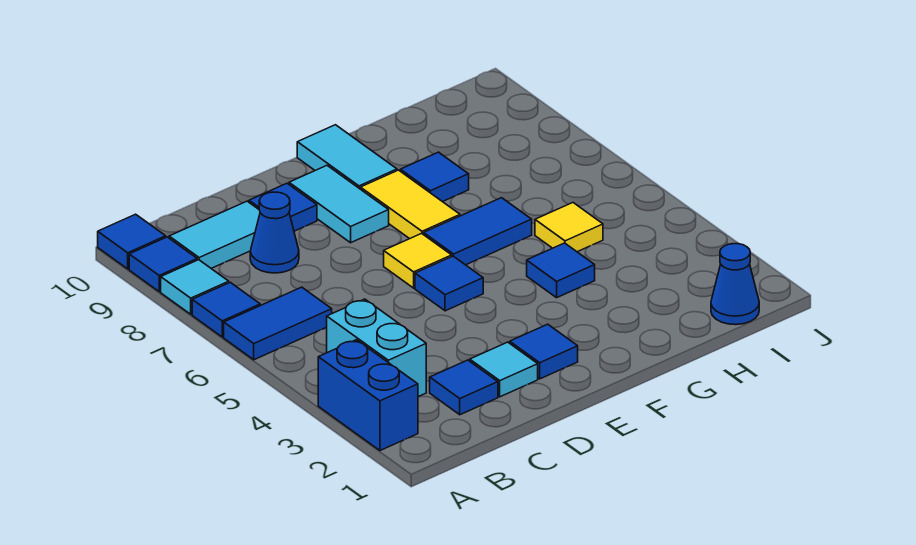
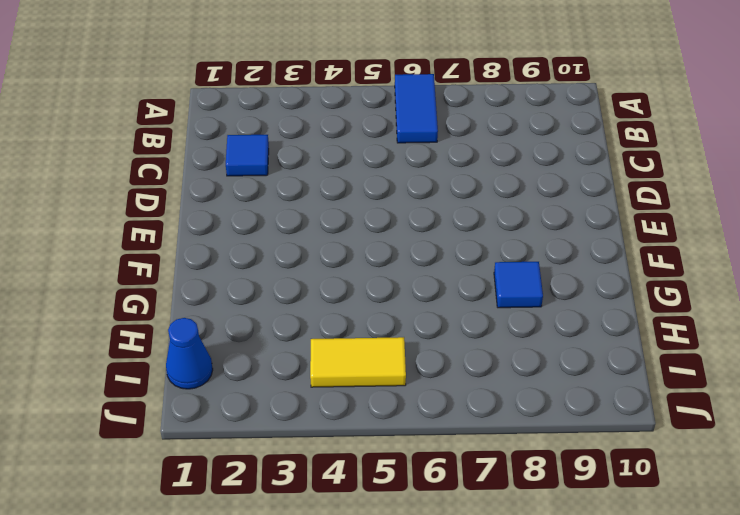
yellow tile I4:I5 level 1 -> yellow tile F7:F8 level 1
none -> blue brick A2:A3 level 1
none -> blue tile A7 level 1
none -> cyan tile A8 level 1

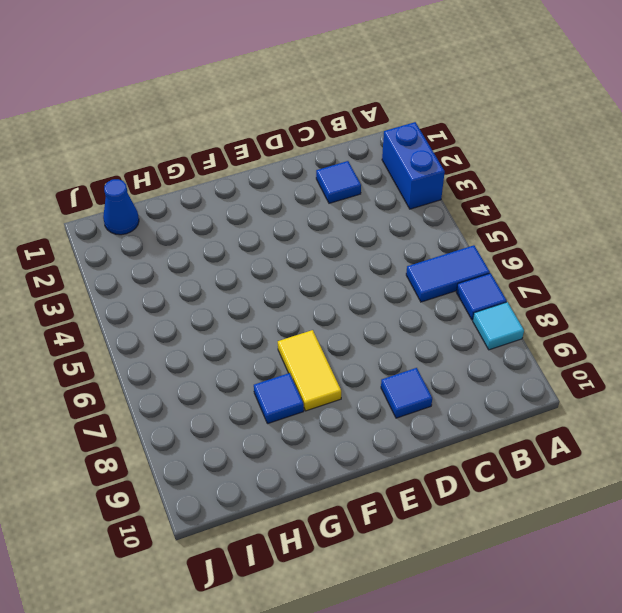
none -> blue tile A9 level 1
none -> blue tile A10 level 1
none -> cyan brick B3:B4 level 1

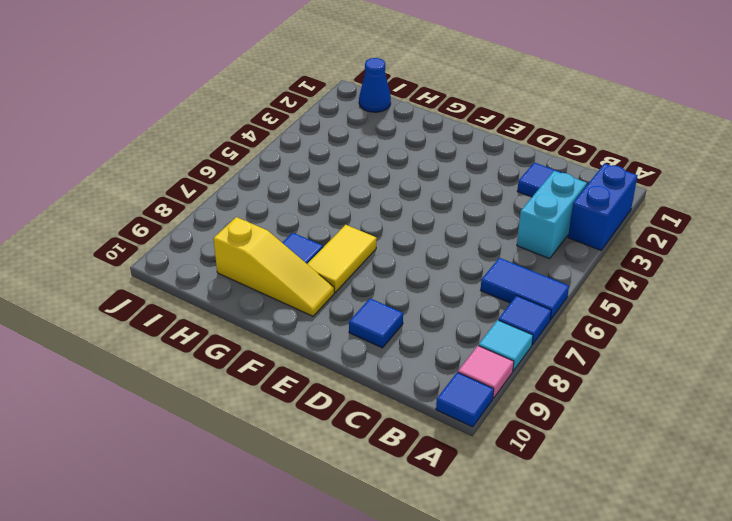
pink tile A9 level 1 -> blue tile A9 level 1
yellow slope F9:H9 level 1 top H -> cyan tile F9:F10 level 1
none -> cyan tile B9:C9 level 1
none -> blue cone C8 level 1
none -> cyan tile D2 level 1

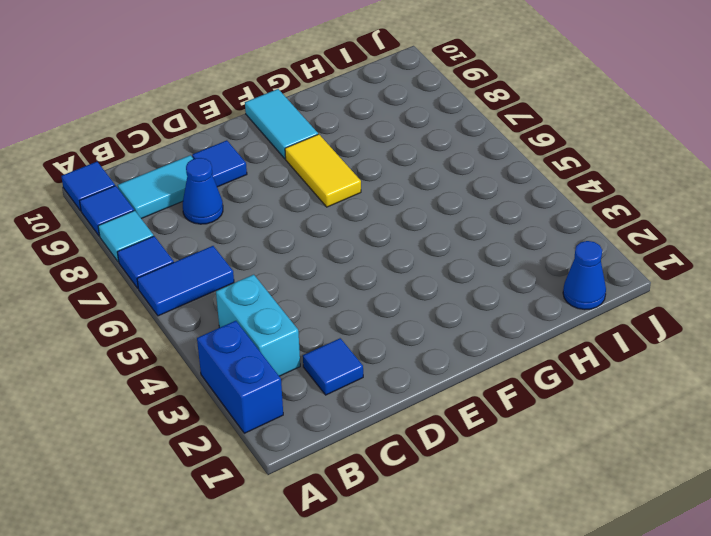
none -> cyan tile D2 level 1
none -> blue tile E2 level 1
none -> blue tile E5 level 1

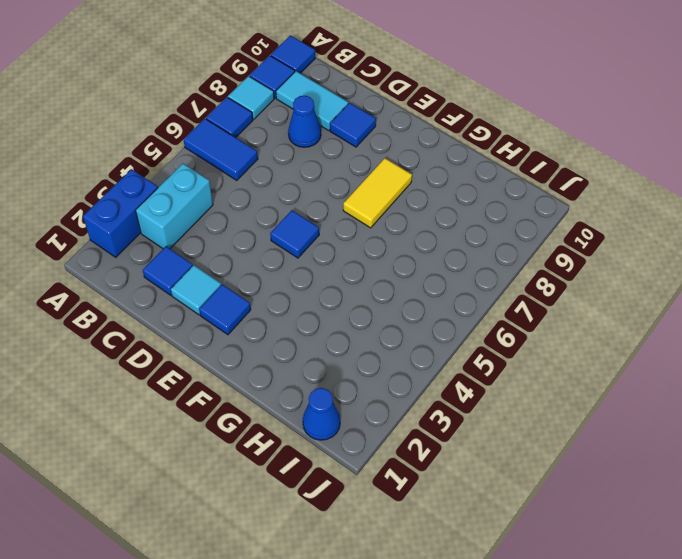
none -> yellow tile E6 level 1
none -> cyan tile E8:E9 level 1
none -> blue tile F6:G6 level 1

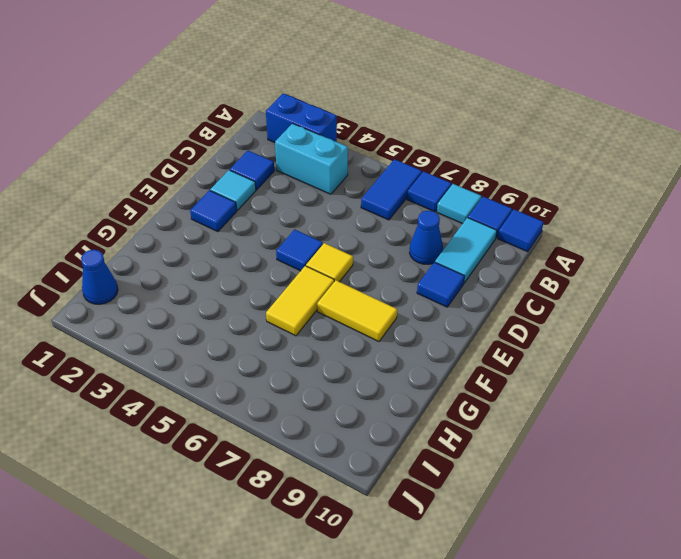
yellow tile F6:G6 level 1 -> blue tile F6:G6 level 1
none -> cyan tile E8:E9 level 1
none -> cyan tile F9:F10 level 1
none -> blue tile G4 level 1

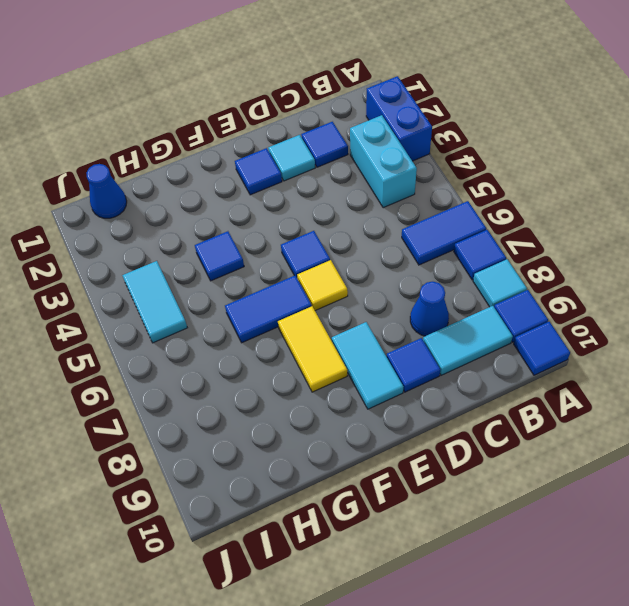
cyan tile I4:I5 level 1 -> cyan tile F9:F10 level 1
none -> blue tile G8 level 1
none -> yellow tile H5 level 1

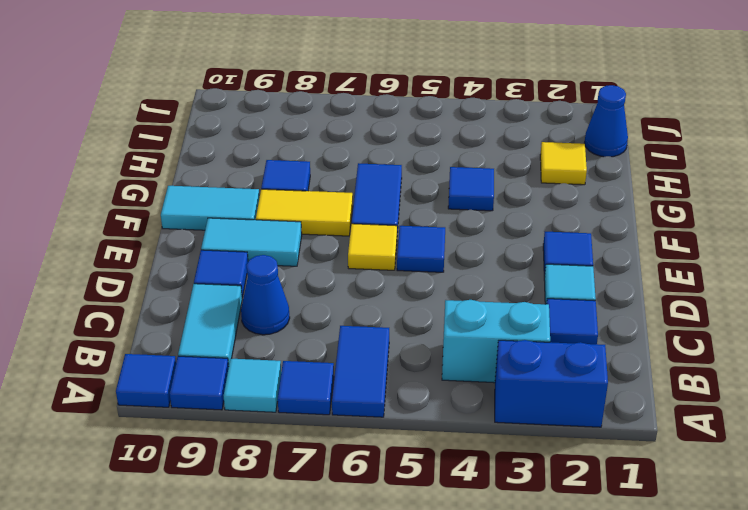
yellow tile H2 level 1 -> yellow tile H5 level 1

